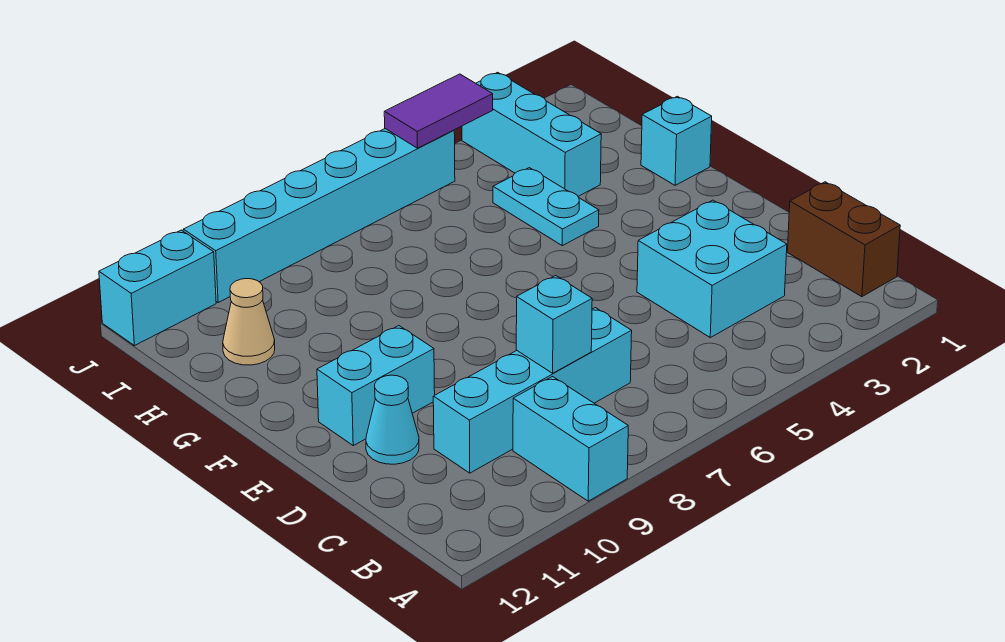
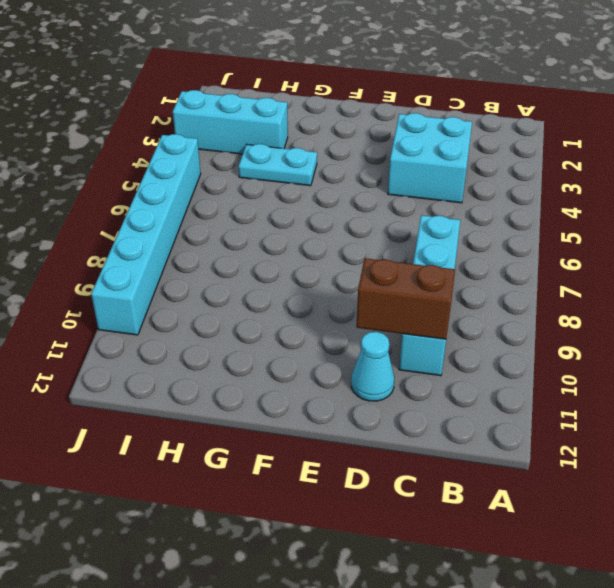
brown brick C10:D10 level 2 -> brown brick B1:C1 level 1
none -> cyan brick A9:B9 level 1
none -> cyan brick E10:E11 level 1
none -> cyan brick G1 level 1

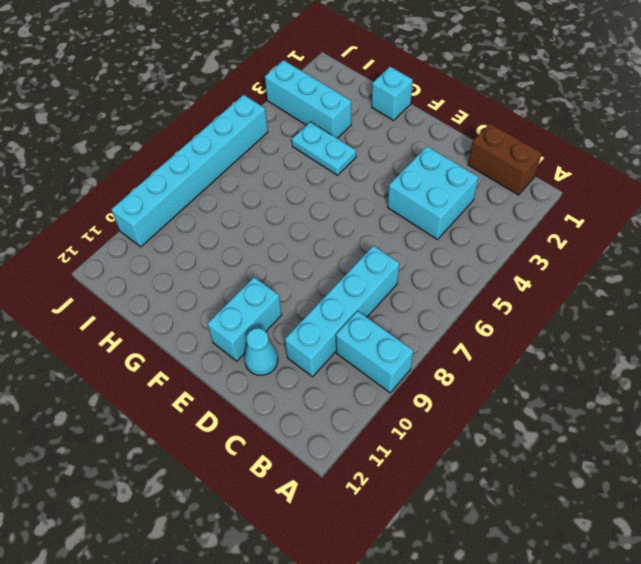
none -> tan cone H11 level 1
none -> cyan brick J11:J12 level 1
none -> cyan brick C8 level 2

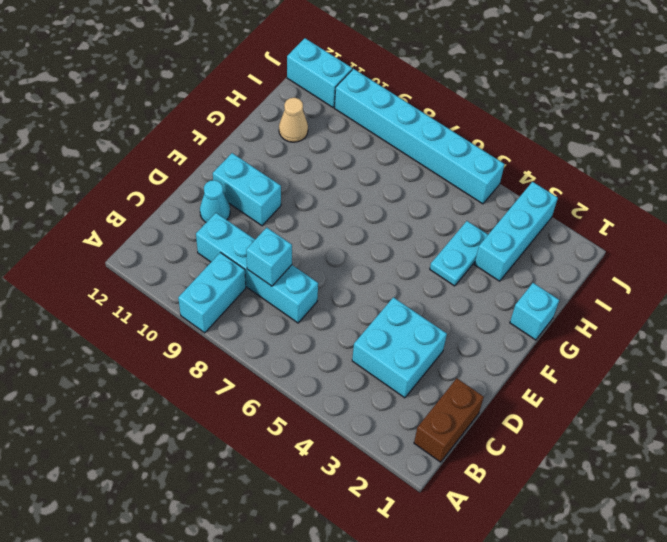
none -> purple tile J4:J5 level 2

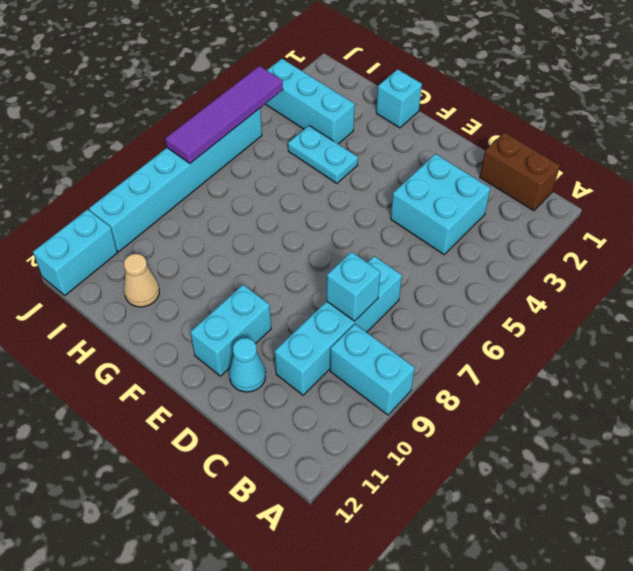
purple tile J4:J7 level 2 -> purple tile J4:J5 level 2

